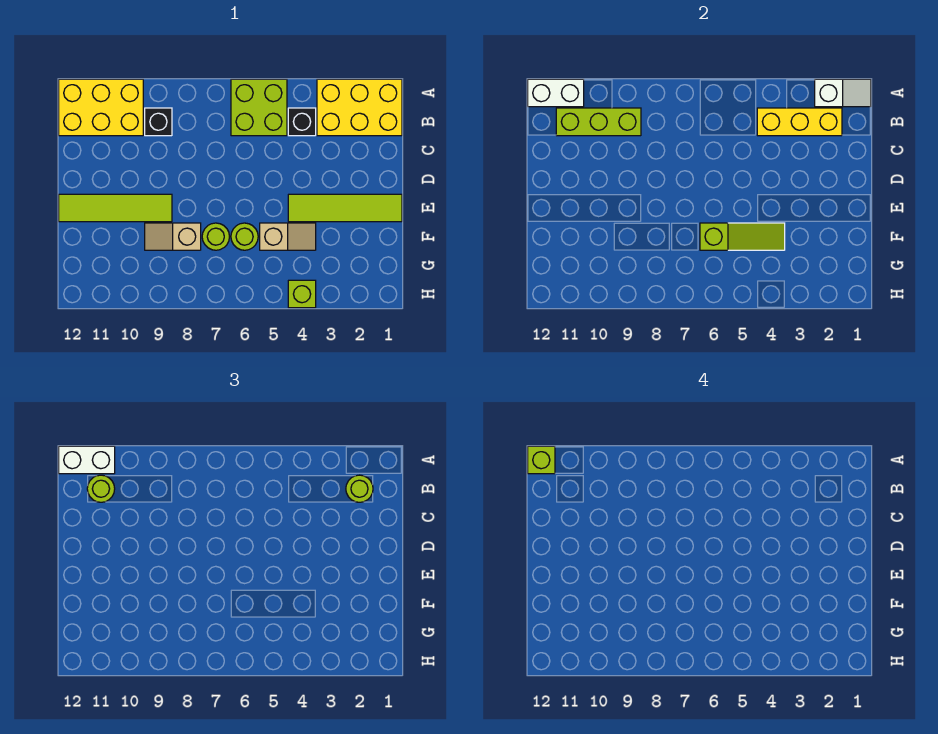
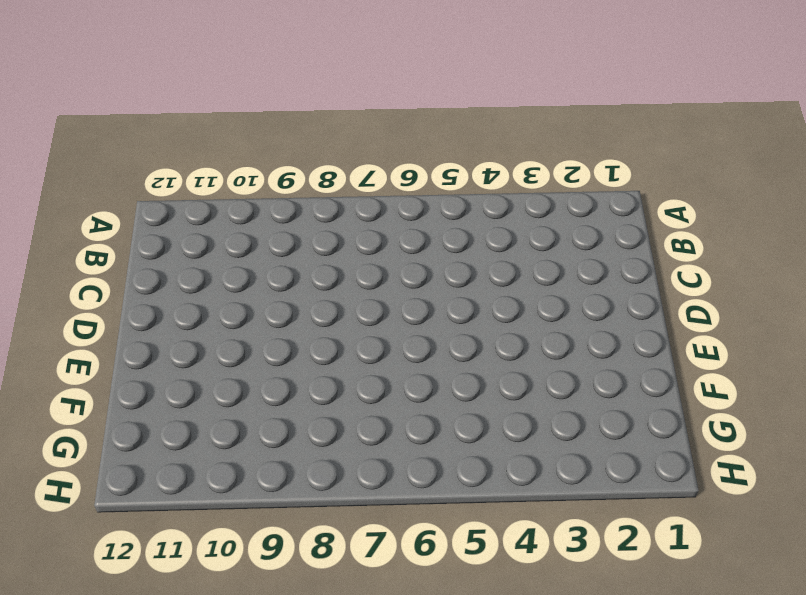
none -> yellow brick A1:B3 level 1
none -> lime brick A5:B6 level 1
none -> yellow brick A10:B12 level 1

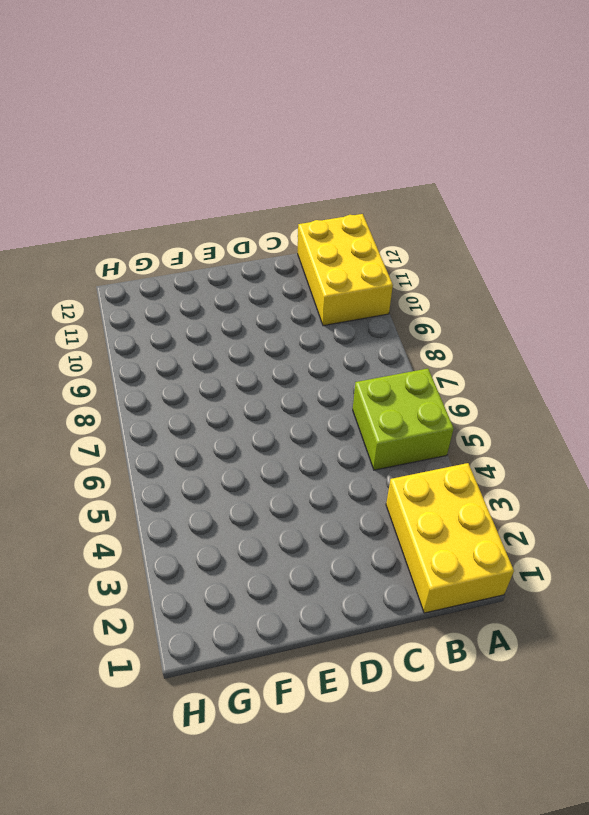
none -> black brick B4 level 1
none -> black brick B9 level 1
none -> lime tile E1:E4 level 1

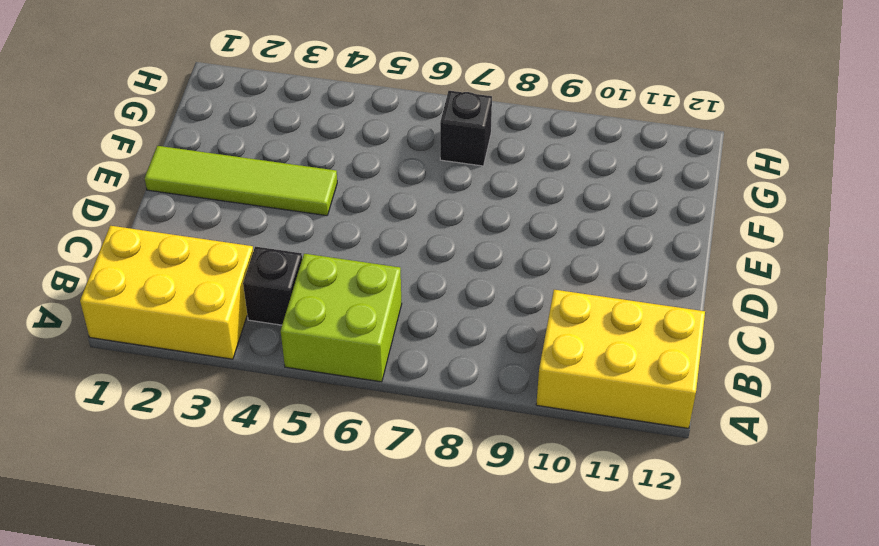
black brick G7 level 1 -> black brick B9 level 1
none -> lime tile E9:E12 level 1
none -> tan slope F4:F5 level 1 top 5
none -> lime round brick F6 level 1

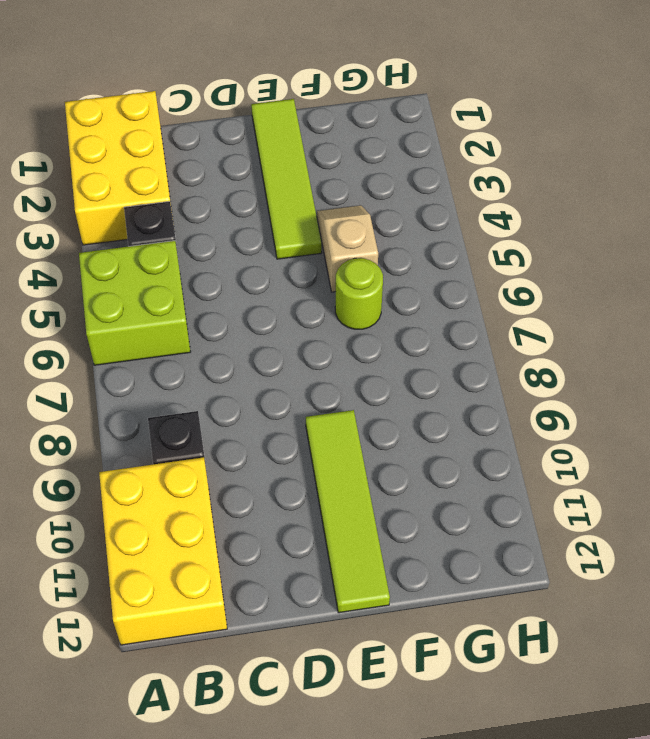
none -> lime round brick F7 level 1
none -> tan slope F8:F9 level 1 top 8
none -> lime brick H4 level 1

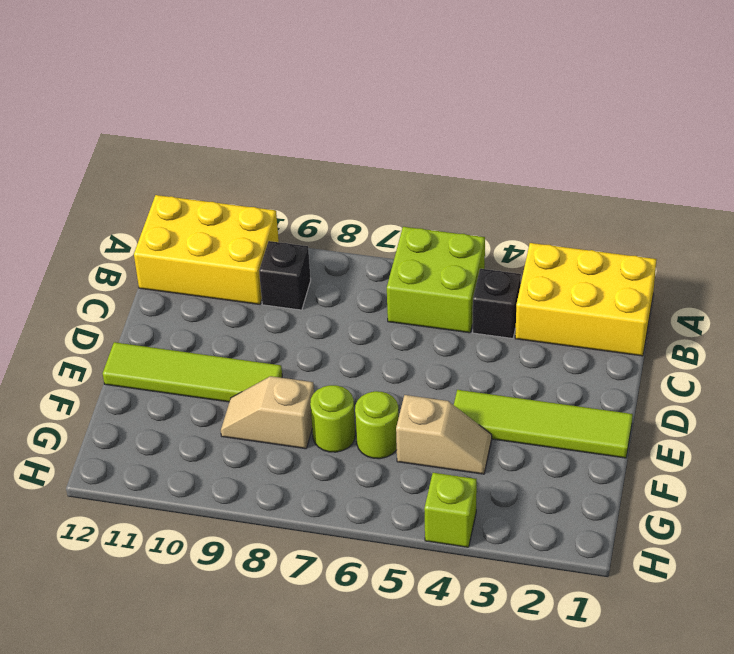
none -> white slope A1:A2 level 2 top 2
none -> white brick A11:A12 level 2
none -> yellow brick B2:B4 level 2

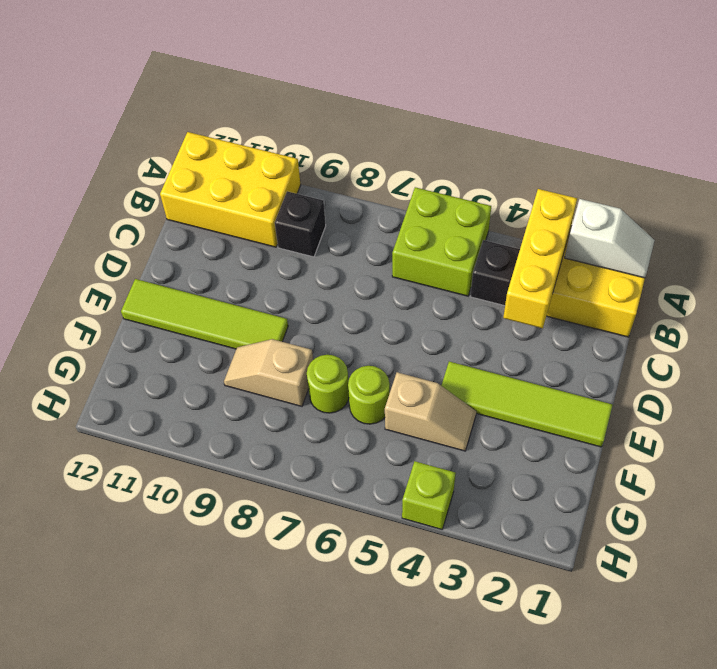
yellow brick A3:C3 level 2 -> yellow brick B2:B4 level 2
none -> white brick A11:A12 level 2
none -> lime brick B9:B11 level 2
none -> lime slope F4:F6 level 2 top 6

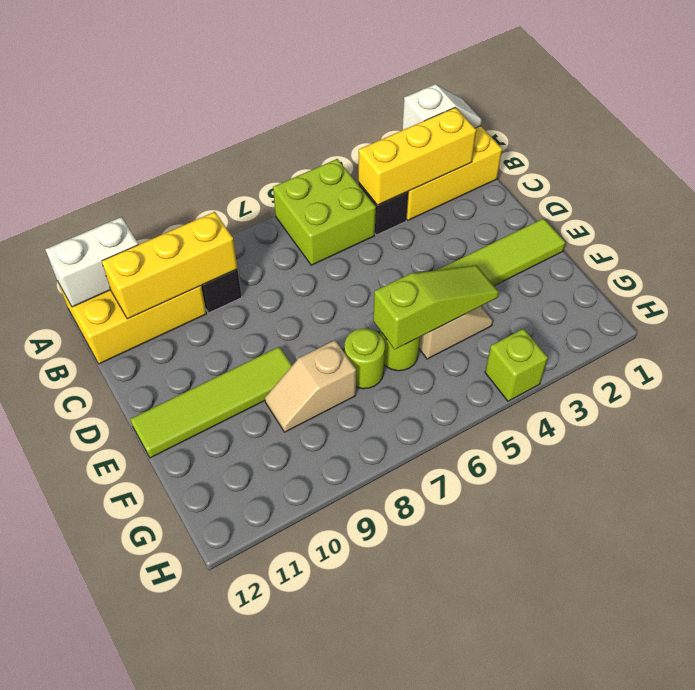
yellow brick B9:B11 level 2 -> lime brick B9:B11 level 2
none -> white brick A11:A12 level 3
none -> lime round brick B2 level 3
none -> lime round brick B11 level 3

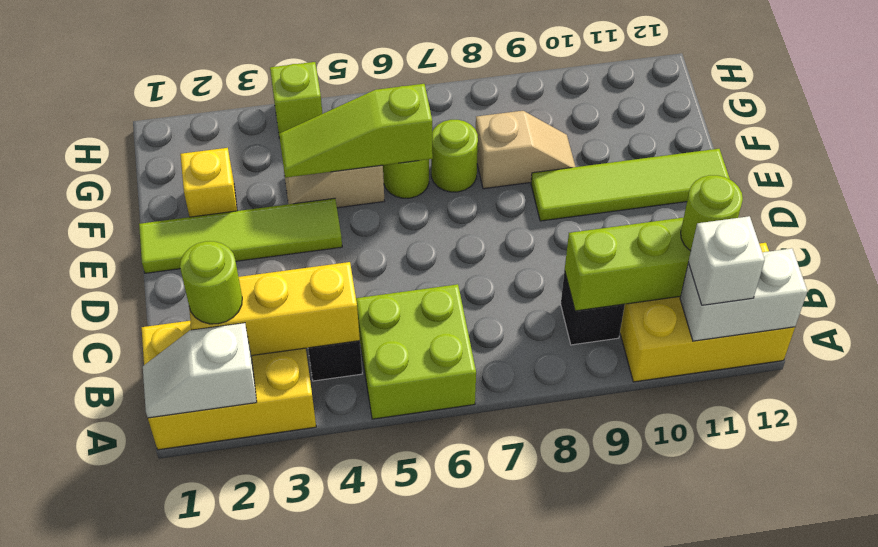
white brick A11 level 3 -> white brick A11:A12 level 3
yellow brick F2 level 1 -> none
none -> lime brick A12 level 4

